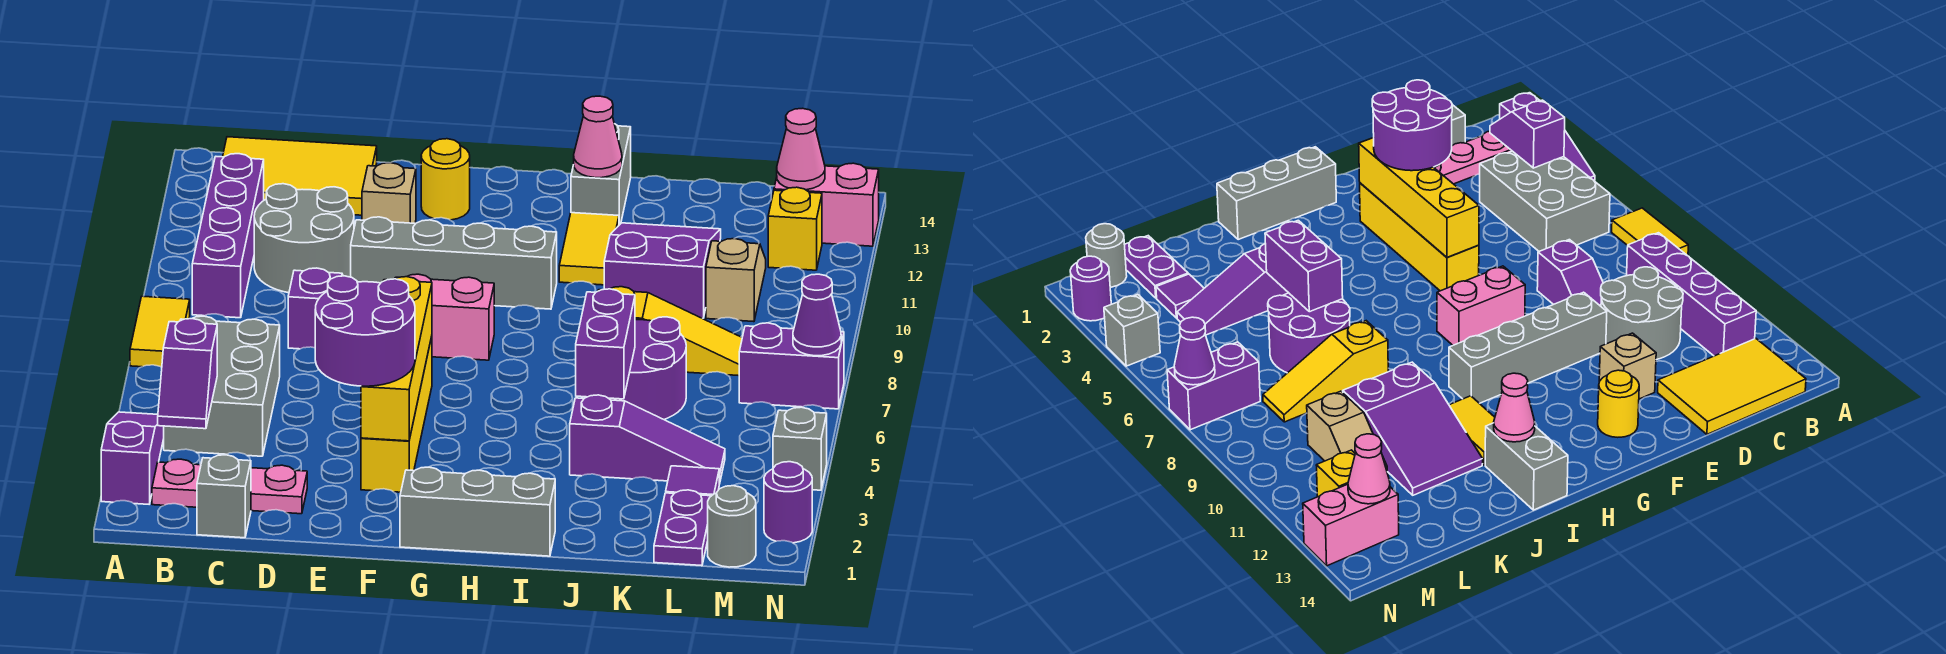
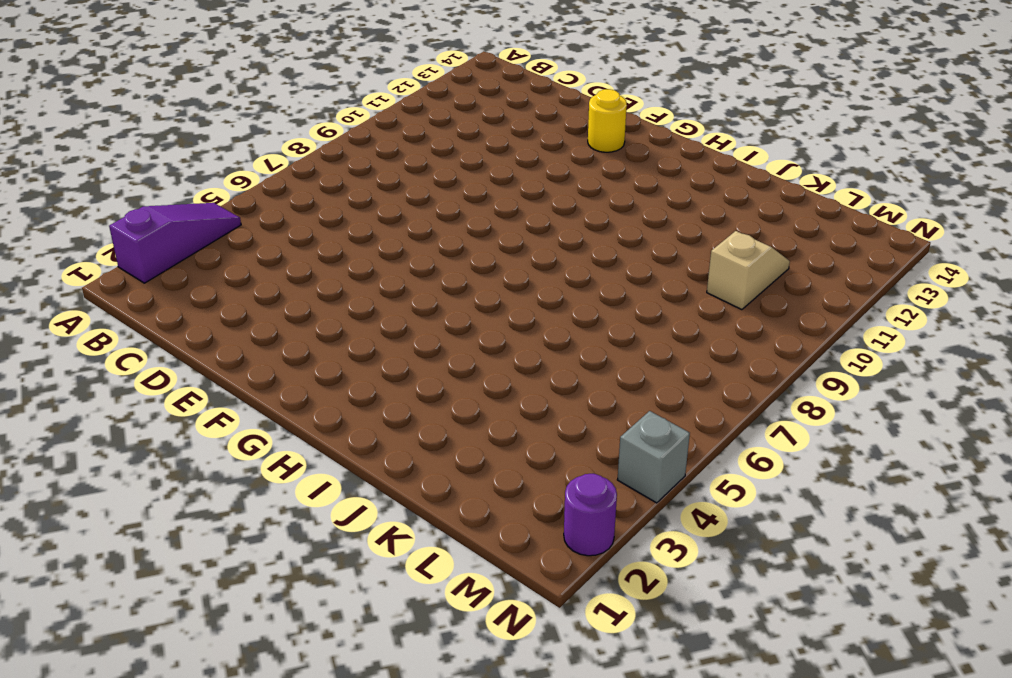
none -> yellow tile A7:A8 level 1
none -> pink plate B2:D2 level 1
none -> grey brick B4:C6 level 1
none -> purple brick B9:B12 level 1

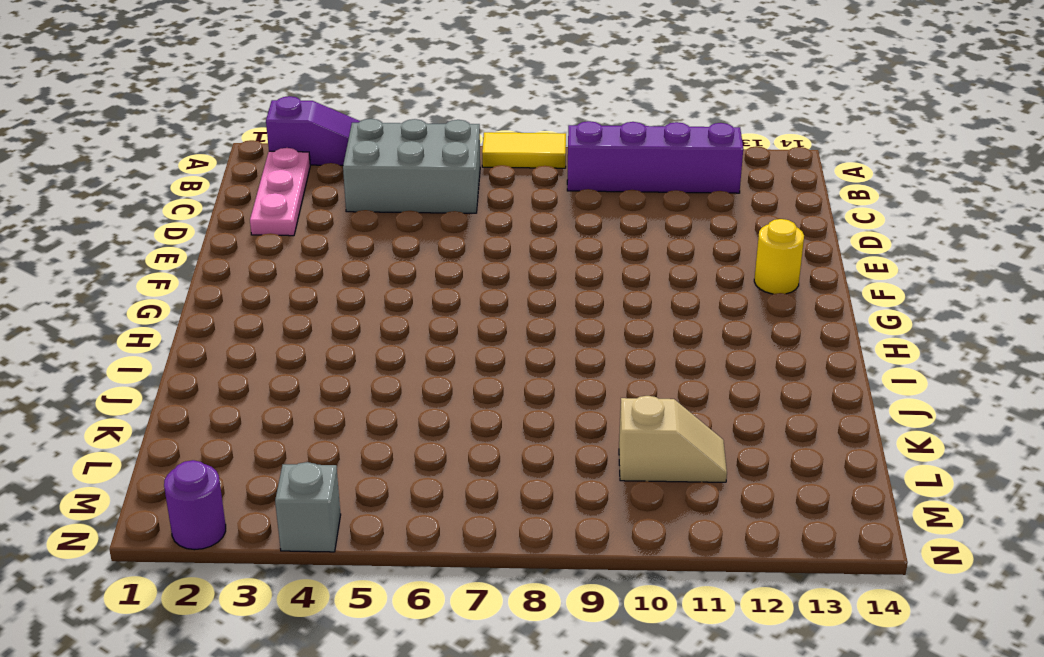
none -> yellow tile B13:D14 level 1
none -> grey brick C1 level 1
none -> grey round brick C10:D11 level 1
none -> purple slope D8:D9 level 1 top 8

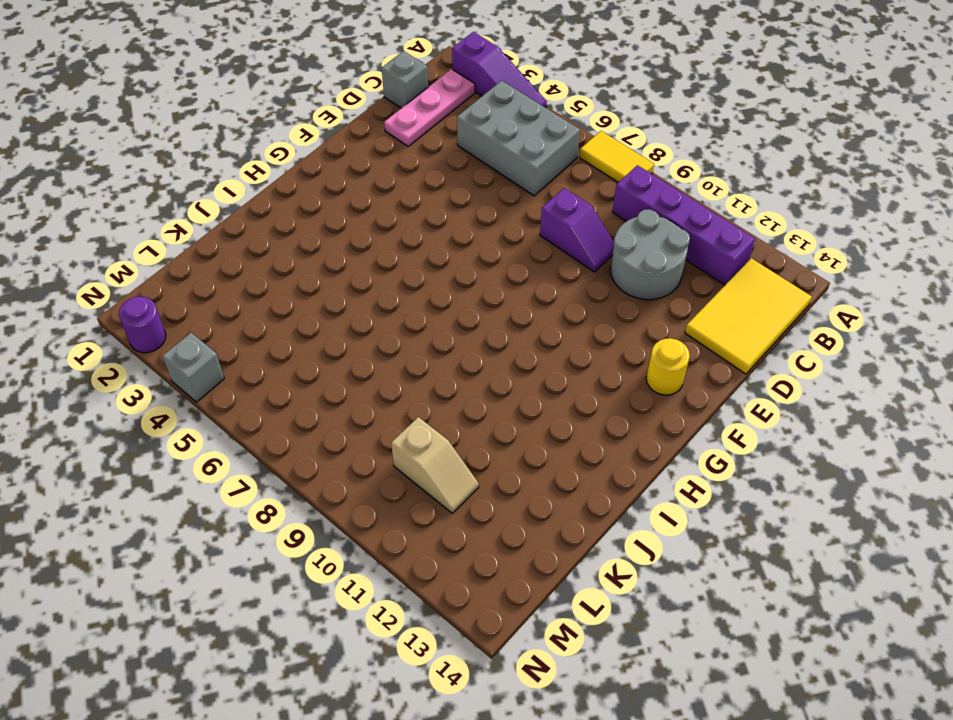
none -> grey brick E10:H10 level 1
none -> tan brick E12 level 1
none -> yellow brick F3:F6 level 1
none -> pink brick F8:G8 level 1

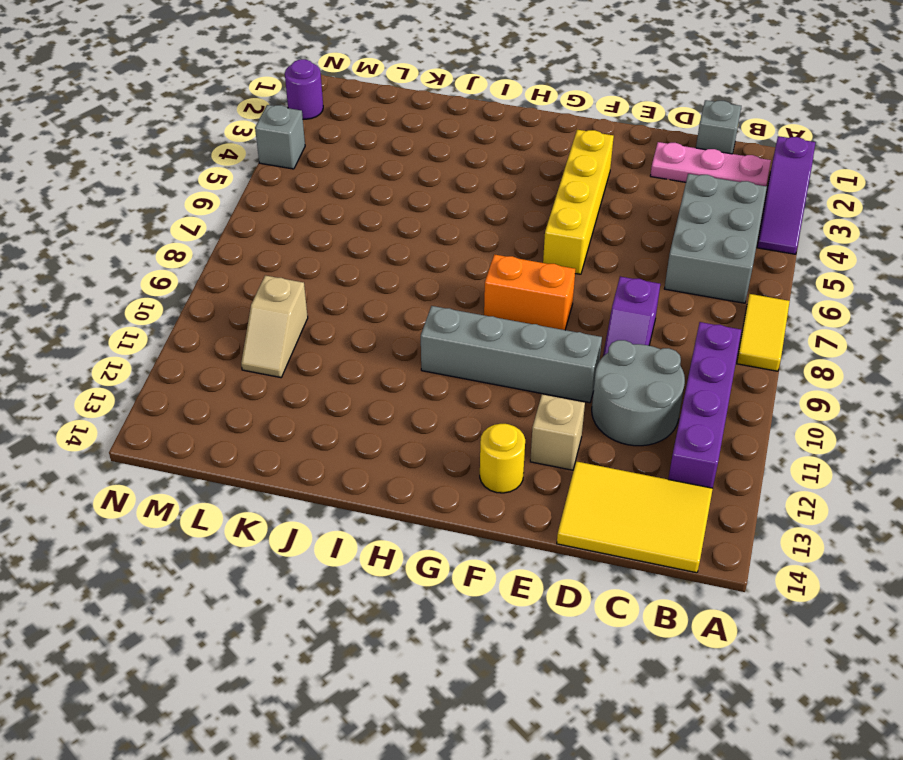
orange brick F8:G8 level 1 -> pink brick F8:G8 level 1
none -> grey brick G1:I1 level 1
none -> yellow tile I11:I12 level 1
none -> grey brick I13:I14 level 1
none -> purple slope J4:L4 level 1 top J

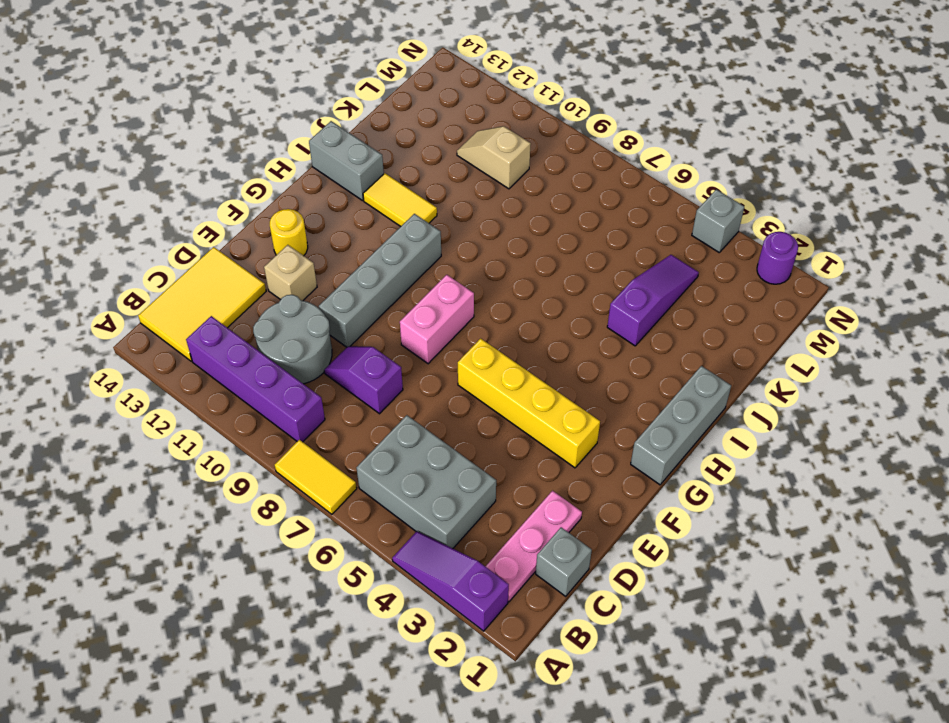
none -> purple round brick J6:K7 level 1
none -> yellow slope J8:L8 level 1 top J
none -> purple slope J10:K12 level 1 top 10
none -> purple plate L1:L2 level 1

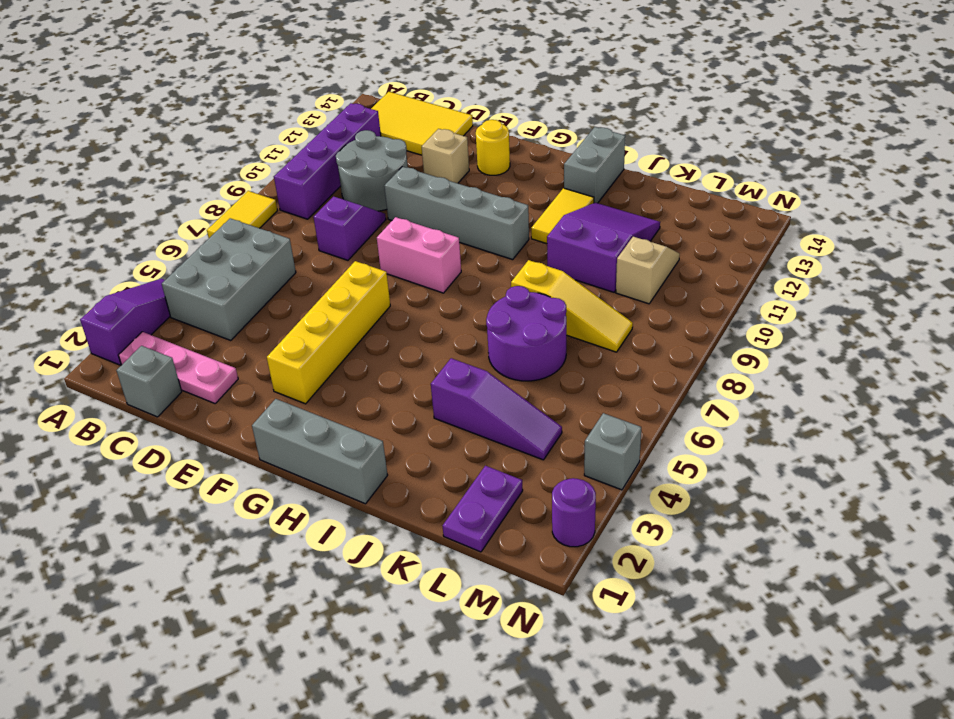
none -> purple tile L3 level 1
none -> grey round brick M1 level 1
none -> purple brick M7:N7 level 1
none -> yellow brick M12 level 1

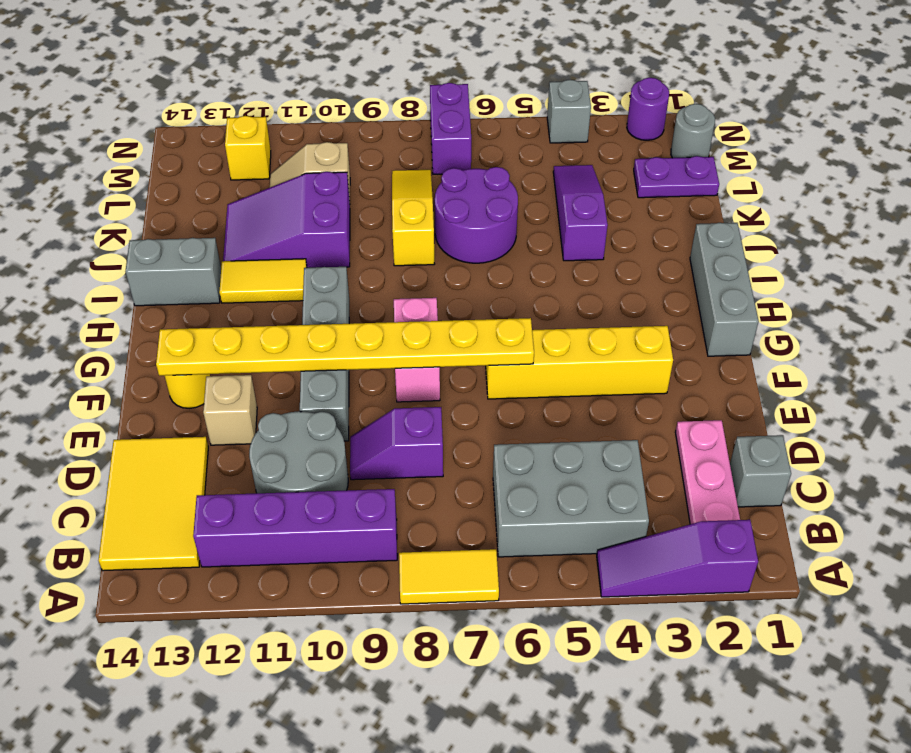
yellow plate F6:F13 level 2 -> yellow brick F3:F6 level 2
none -> purple tile L3 level 1
none -> pink brick M13:N13 level 1
none -> purple slope B3:B4 level 2 top 4
none -> pink cone I13 level 2

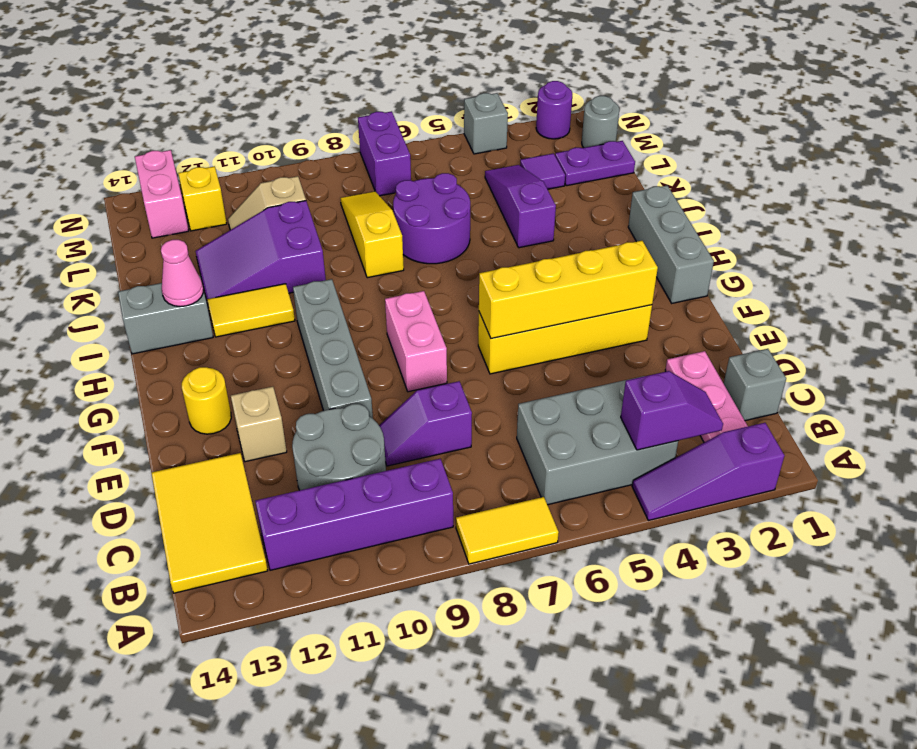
none -> purple brick J5:J6 level 2
none -> pink cone M13 level 2
none -> purple cone N7 level 2
none -> purple round brick E3:F4 level 3

